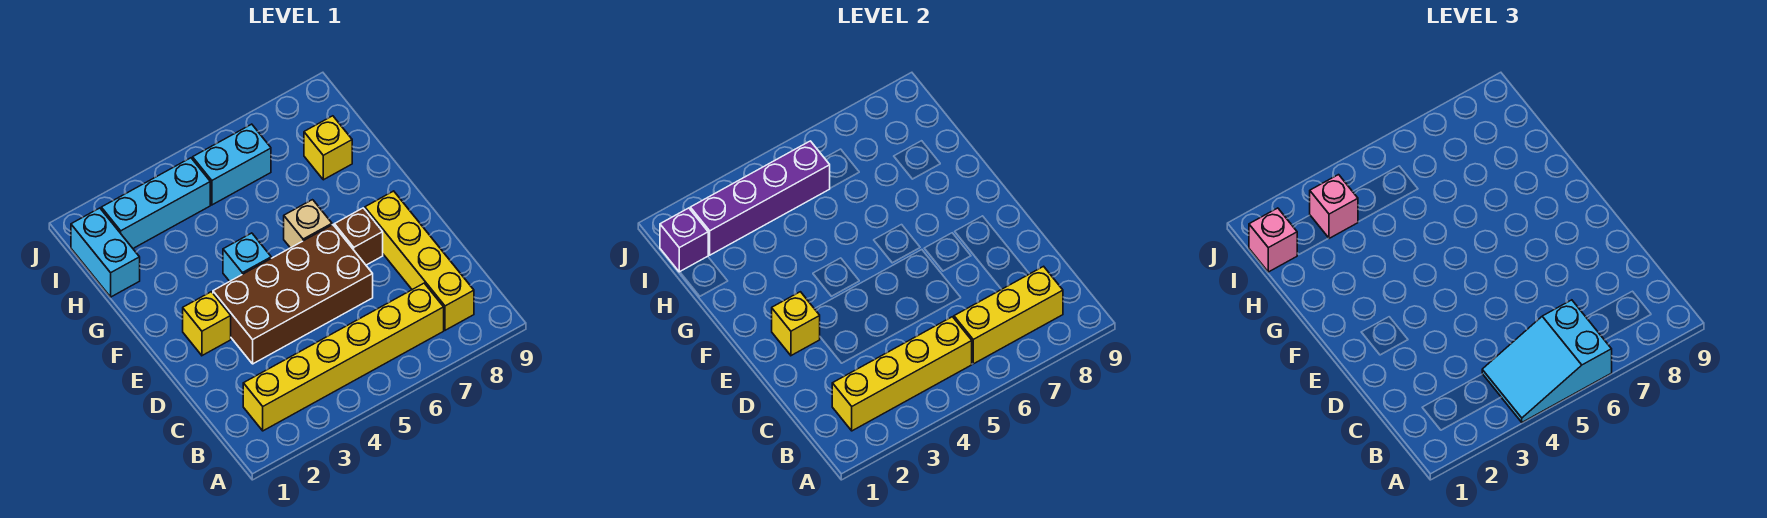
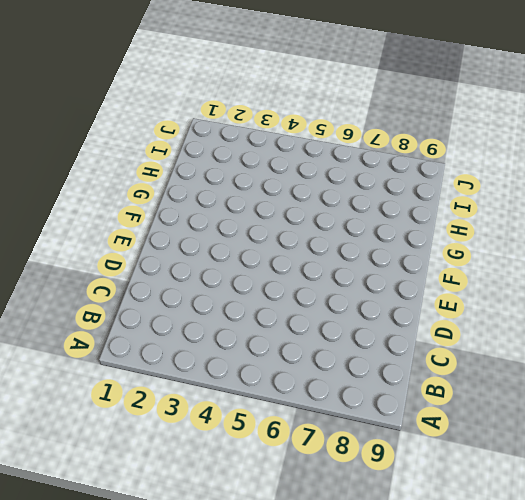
none -> yellow brick B2:B7 level 1
none -> yellow brick B8:E8 level 1
none -> brown brick D3:E6 level 1

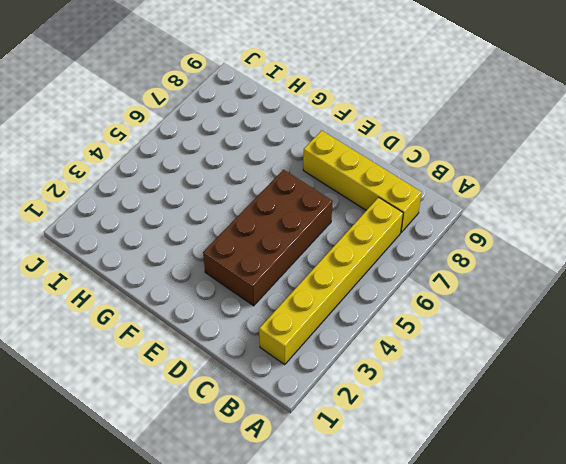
none -> yellow brick E2 level 1
none -> brown brick E7 level 1
none -> cyan brick F4 level 1

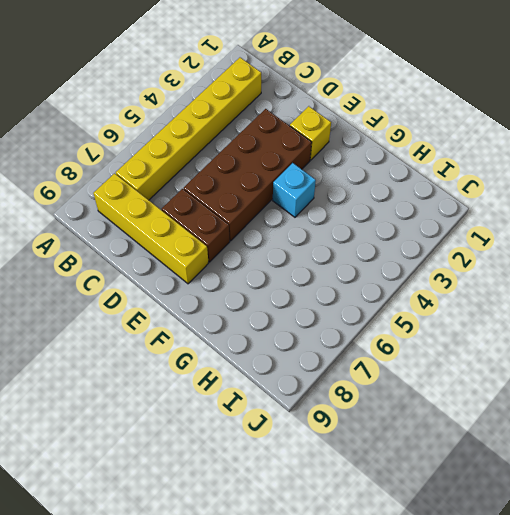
brown brick D7:E7 level 1 -> brown brick E7 level 1
none -> tan brick F6 level 1
none -> cyan brick H1:I1 level 1
none -> yellow brick H8 level 1

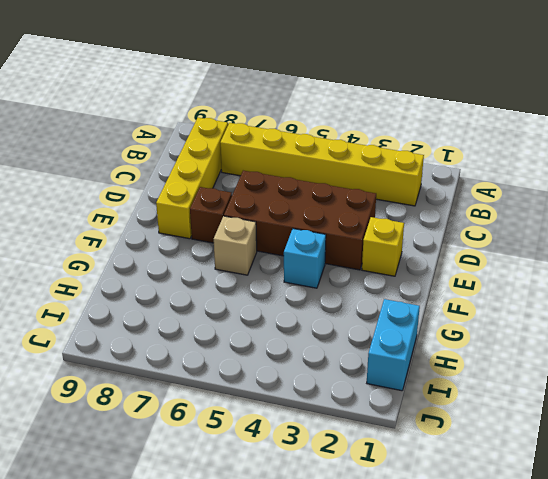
none -> yellow brick H8 level 1
none -> cyan brick I2:I4 level 1
none -> cyan brick I5:I6 level 1

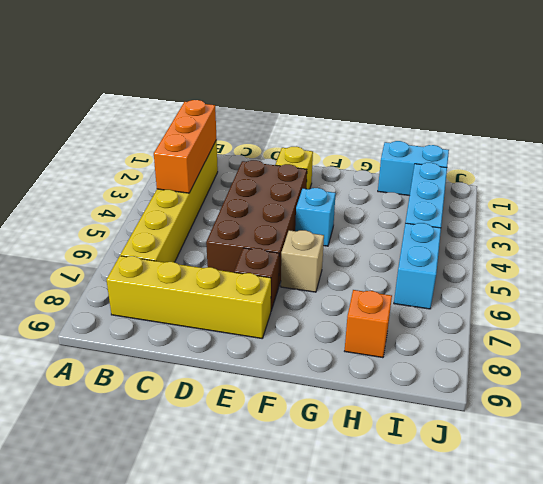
orange brick B2:B4 level 2 -> yellow brick B2:B5 level 2
orange brick H8 level 1 -> yellow brick H8 level 1
none -> yellow brick B6:B8 level 2
none -> yellow brick E2 level 2
none -> purple brick I1 level 2

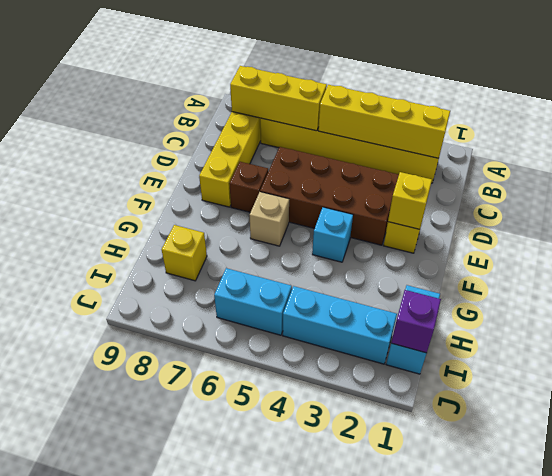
none -> purple brick I2:I5 level 2
none -> cyan slope A4:B6 level 3 top 6
none -> pink brick I1 level 3

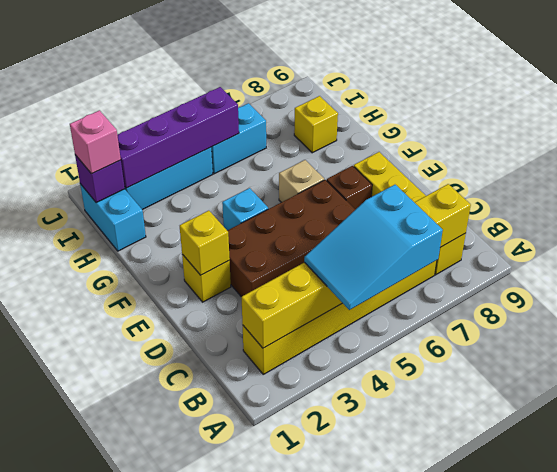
none -> pink brick I3 level 3

